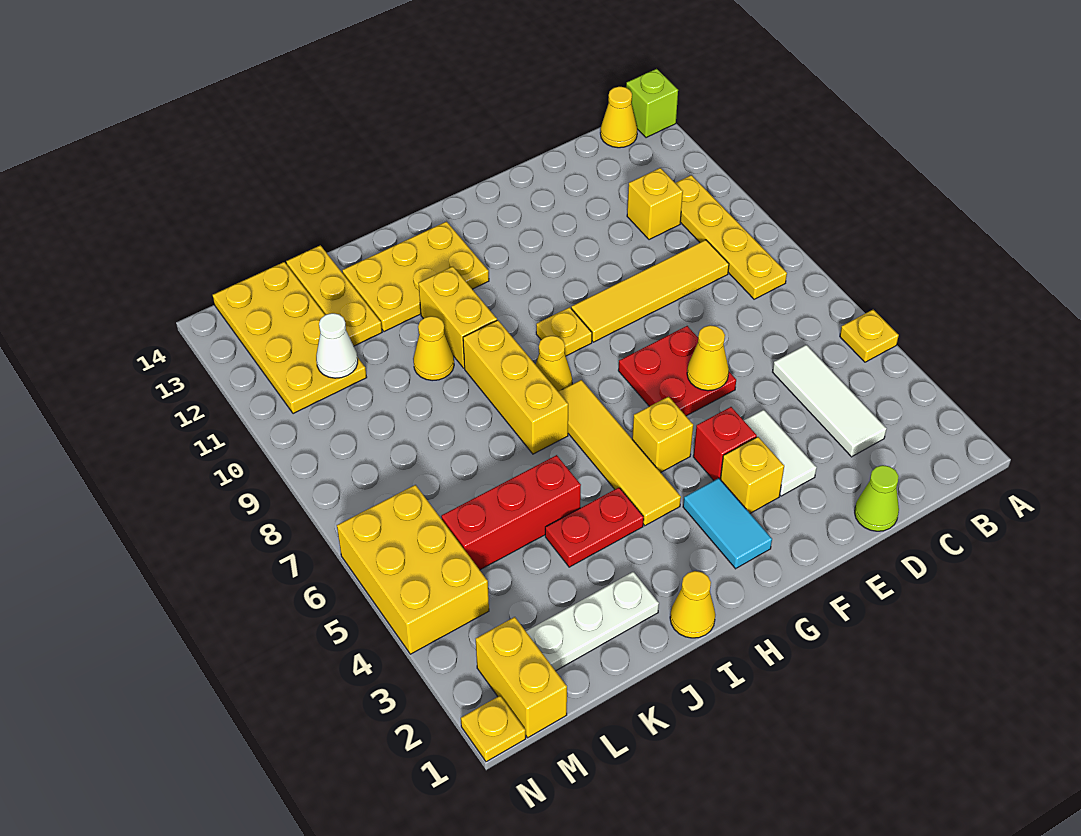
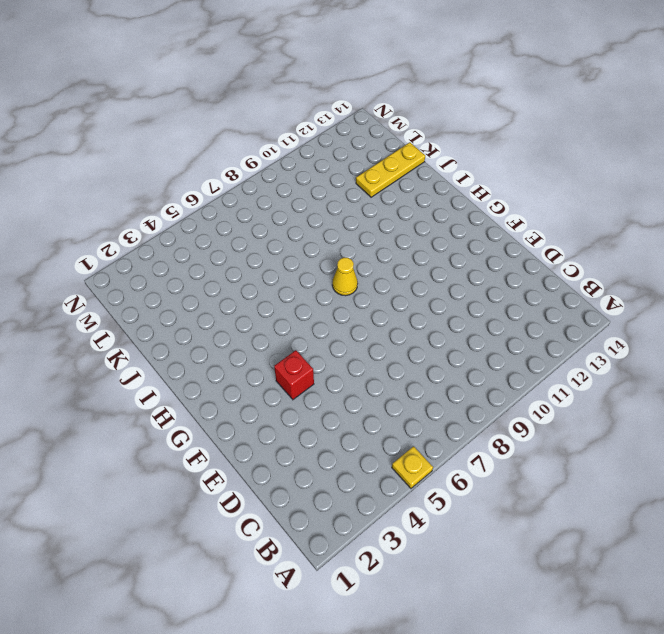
none -> lime brick A14 level 1
none -> yellow plate B8:B11 level 1
none -> yellow cone B14 level 1
none -> white tile C3:C5 level 1

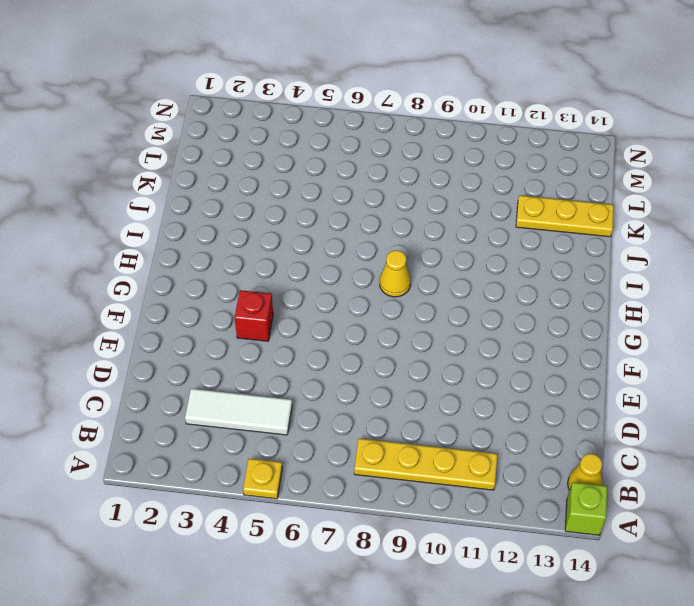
none -> yellow tile C9:F9 level 1
none -> yellow brick C11 level 1
none -> lime cone D1 level 1
none -> white tile E3:E4 level 1

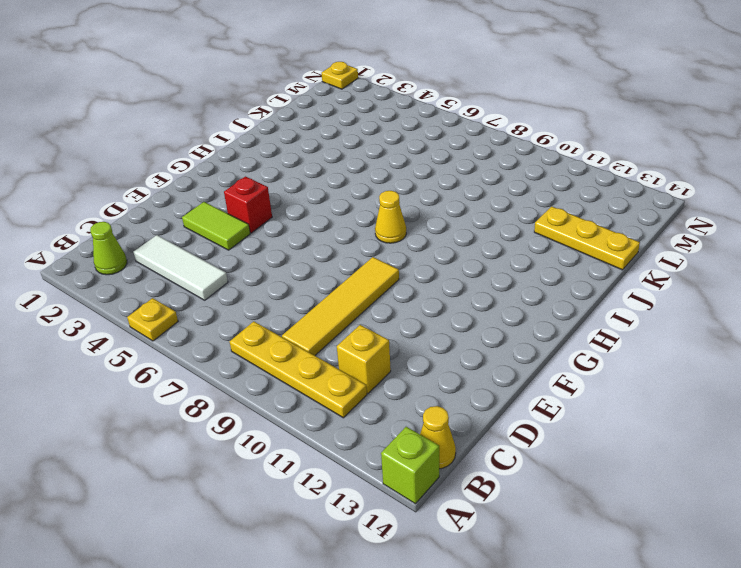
lime cone B2 level 1 -> lime cone D1 level 1
lime tile E3:E4 level 1 -> white tile E3:E4 level 1
none -> red plate E6:F7 level 1
none -> yellow brick F3 level 1
none -> cyan tile G2:G3 level 1
none -> yellow brick G5 level 1

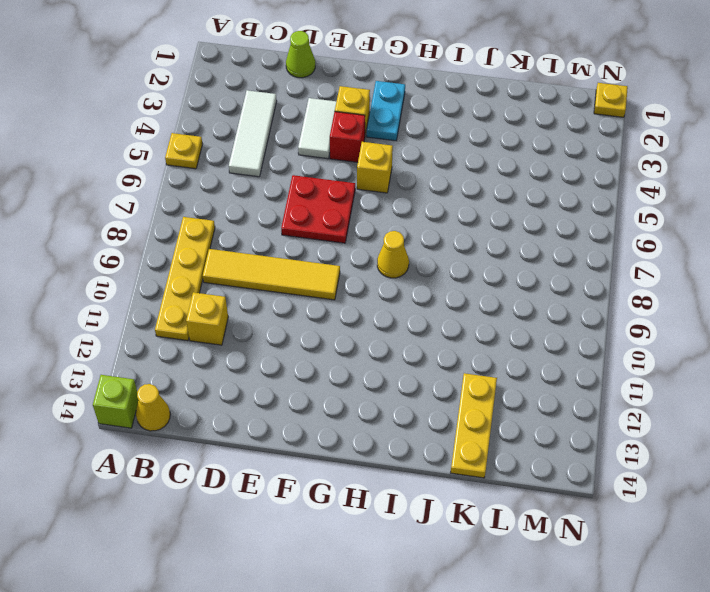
cyan plate G2:G3 level 1 -> cyan tile G2:G3 level 1
none -> yellow plate G9 level 1
none -> yellow tile H4:H7 level 1
none -> yellow plate H12:J13 level 1
none -> yellow cone I1 level 1

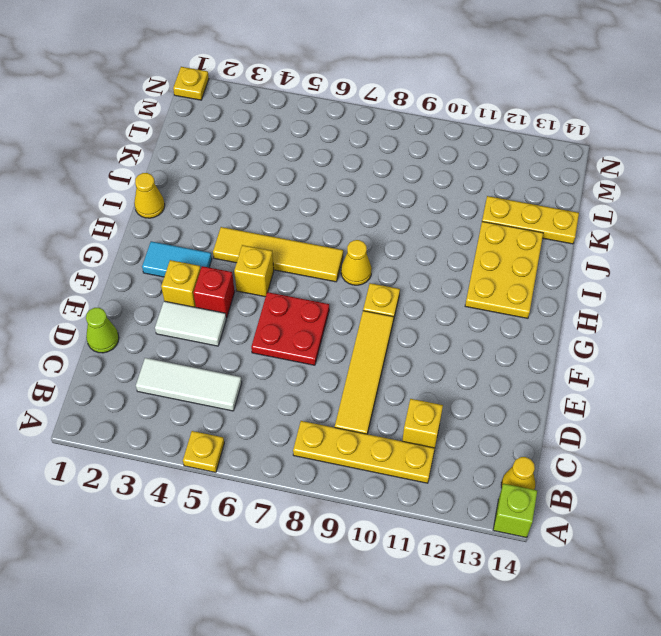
none -> red plate I4:J4 level 1
none -> yellow brick I7:I9 level 1
none -> yellow brick I10:I11 level 1
none -> white plate J2:L2 level 1

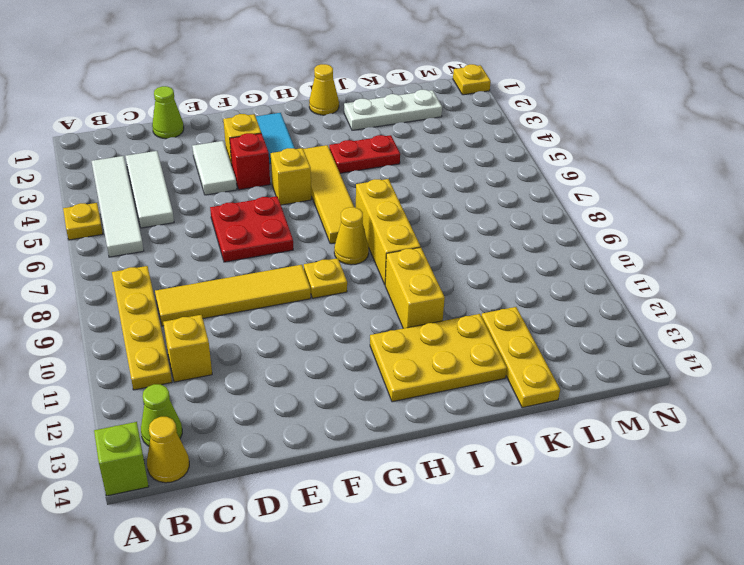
white tile B3:B6 level 1 -> none
lime cone B13 level 1 -> none
none -> red brick J5:L5 level 1
none -> yellow cone J10 level 1
none -> yellow plate L11:M14 level 1
none -> yellow brick M1:M2 level 1

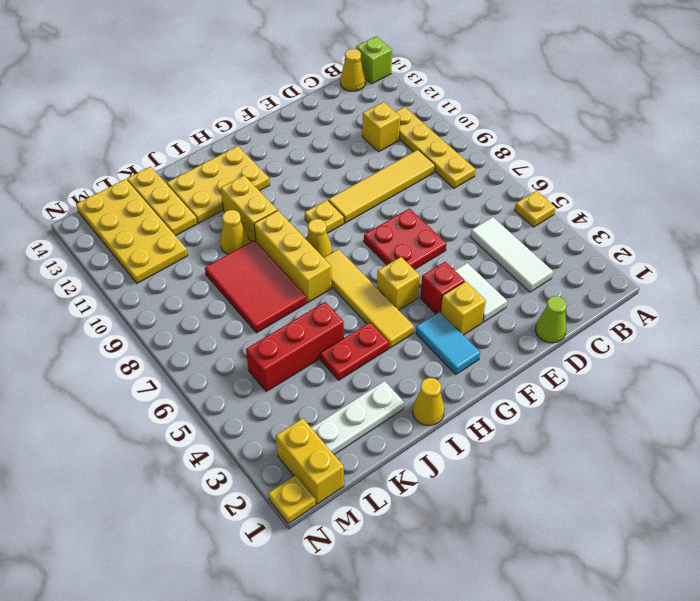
red tile J7:K9 level 1 -> none
none -> yellow brick M4:N6 level 1
none -> yellow cone E6 level 2
none -> white cone L11 level 2

